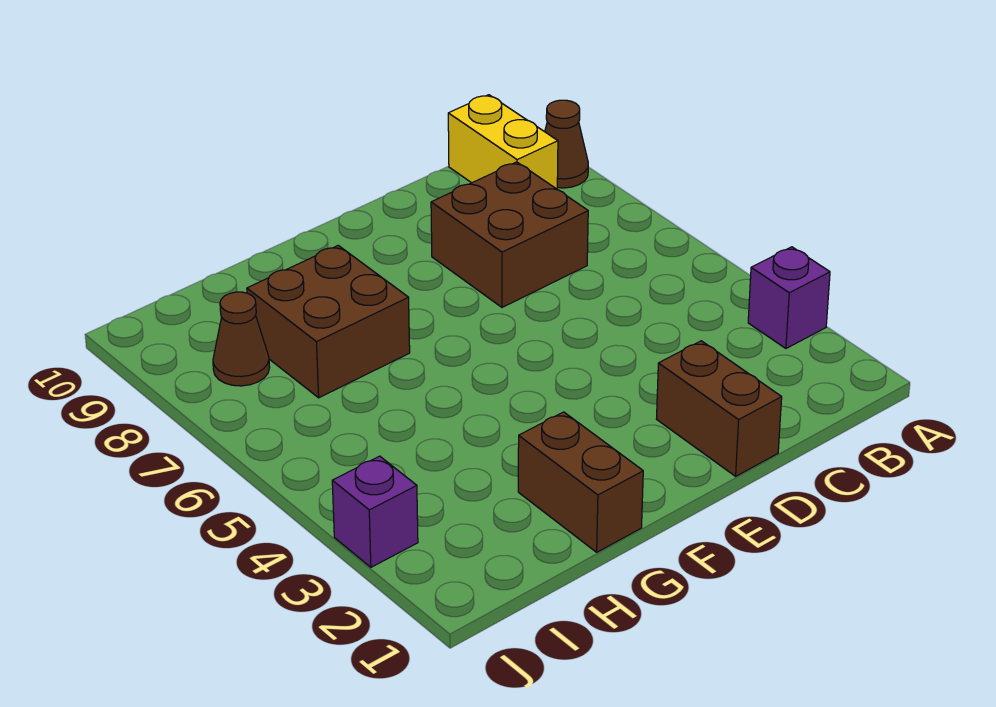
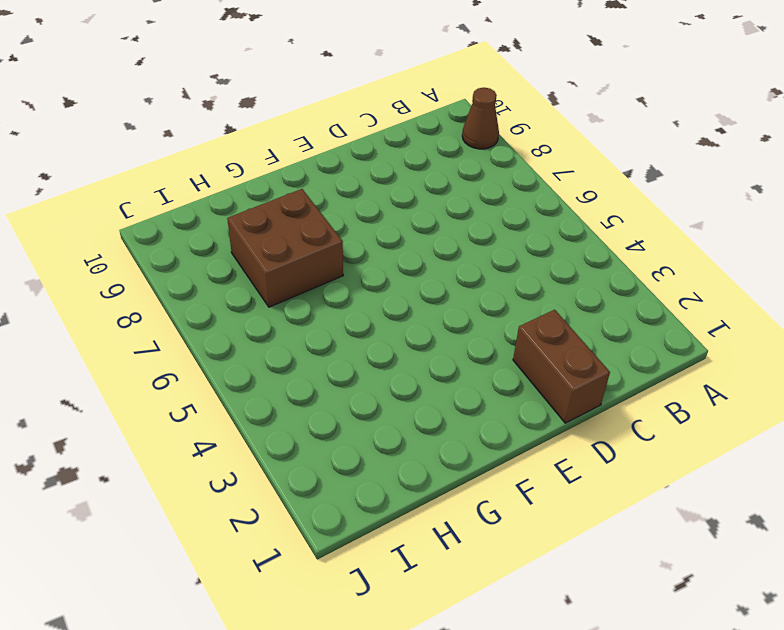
none -> purple brick A3 level 1
none -> yellow brick B9:B10 level 1

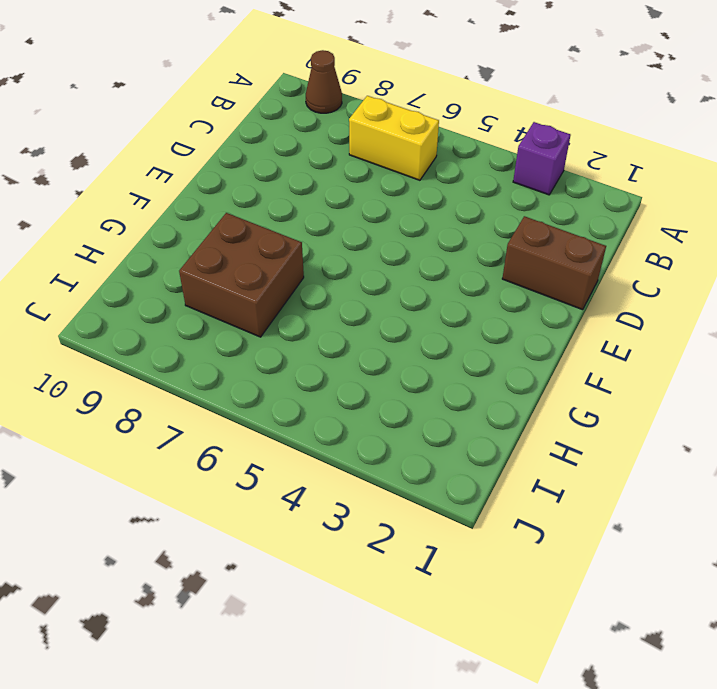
yellow brick B6:B7 level 1 -> yellow brick B9:B10 level 1
none -> brown brick C7:D8 level 1
none -> brown brick G1:G2 level 1

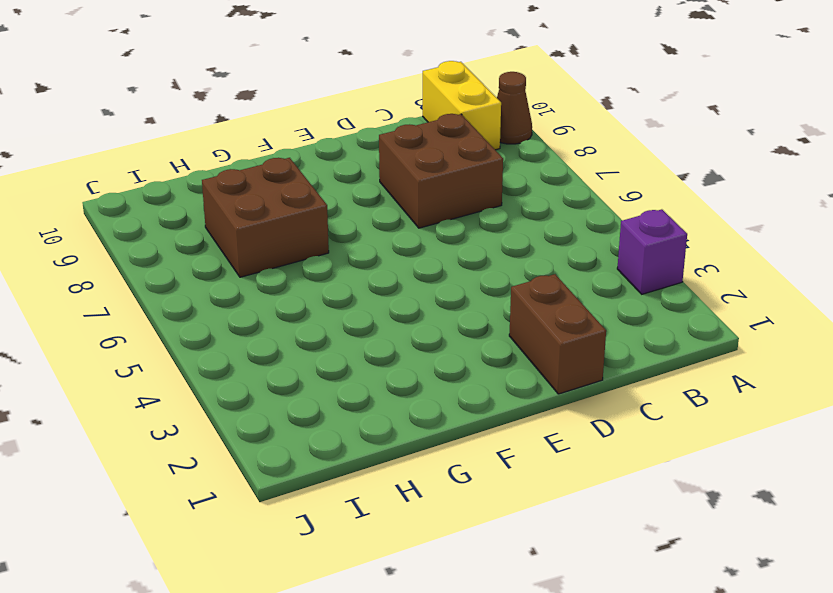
none -> brown brick G1:G2 level 1
none -> brown cone I8 level 1

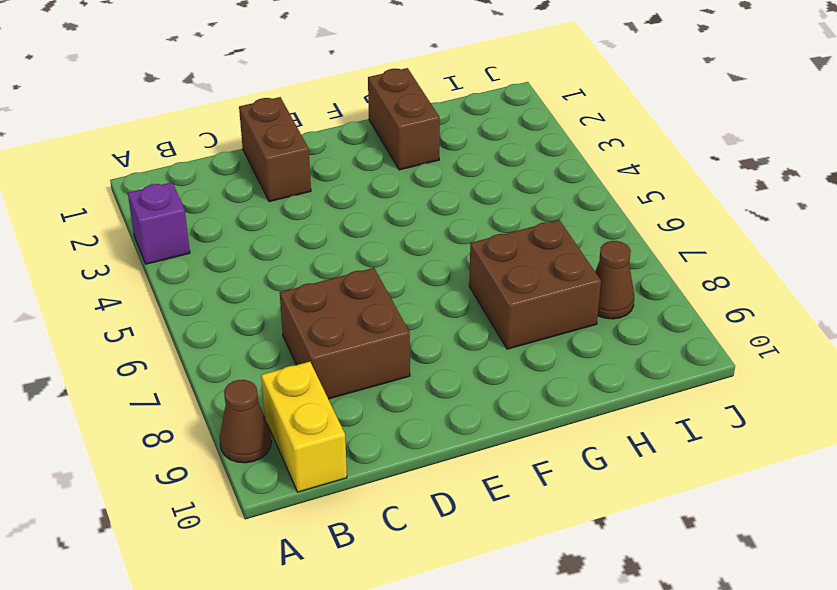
none -> purple brick J3 level 1

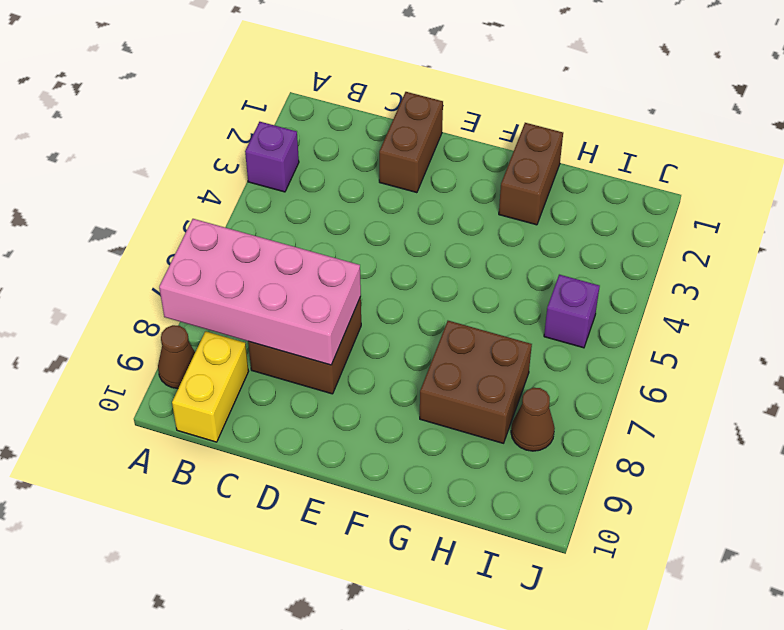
pink brick A7:D8 level 2 -> none
purple brick I5 level 1 -> purple brick J3 level 1

